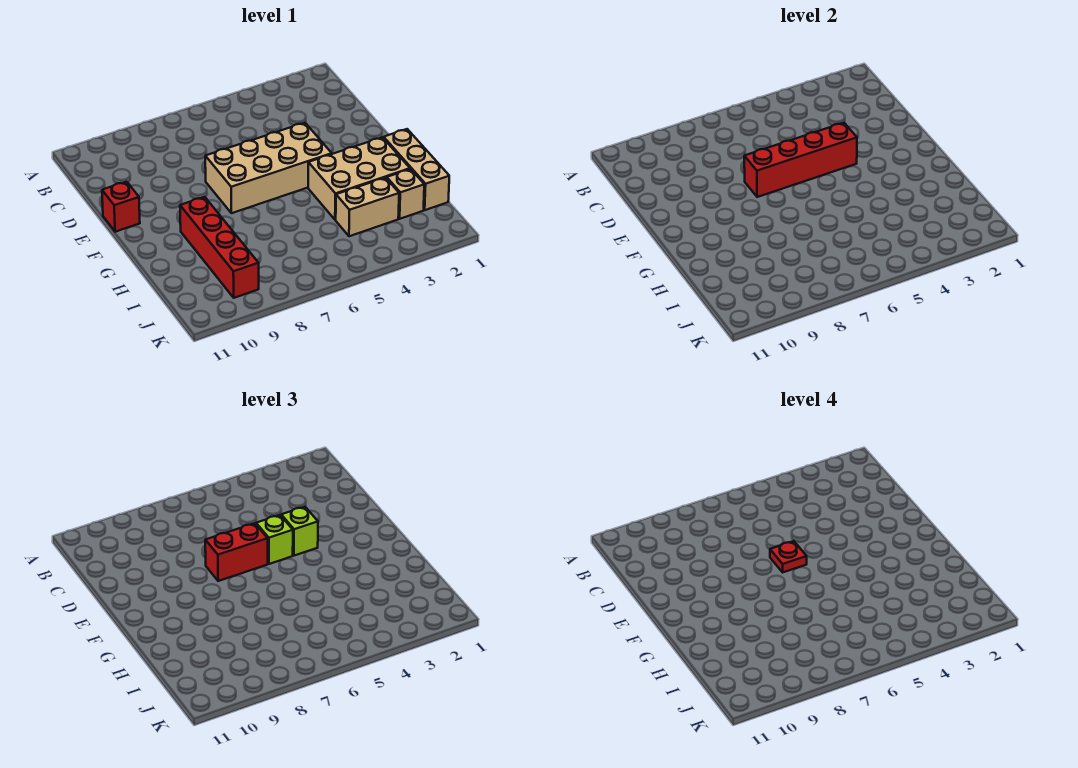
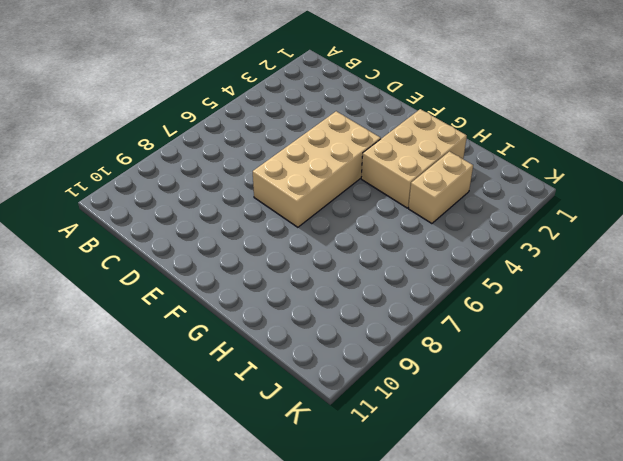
none -> red brick E11 level 1
none -> tan brick G1:I1 level 1
none -> red brick G9:J9 level 1

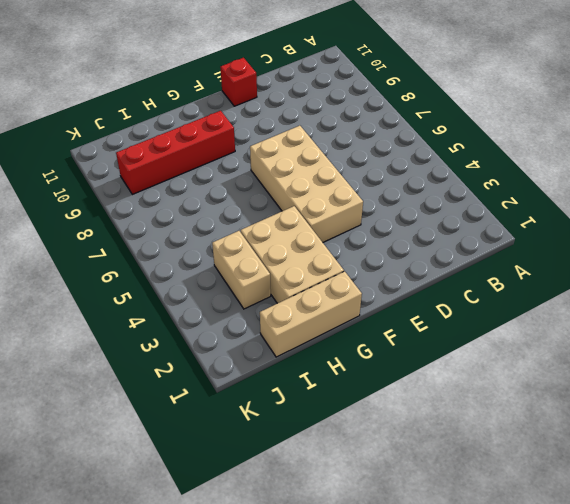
none -> tan brick I2 level 1
none -> red brick E4:E7 level 2
none -> lime brick E4 level 3

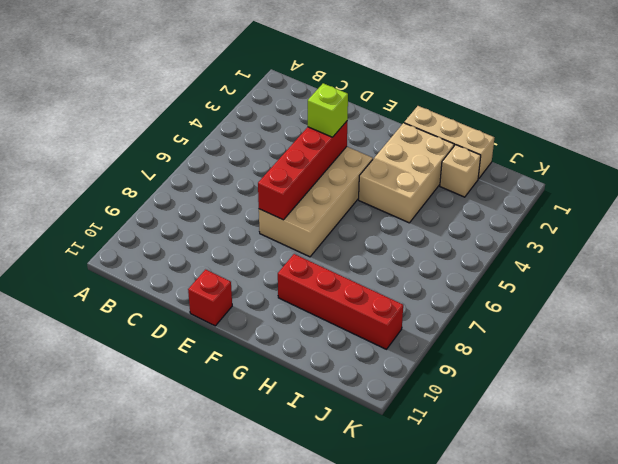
none -> tan brick I3:I4 level 1
none -> lime brick E5 level 3
none -> red brick E6:E7 level 3

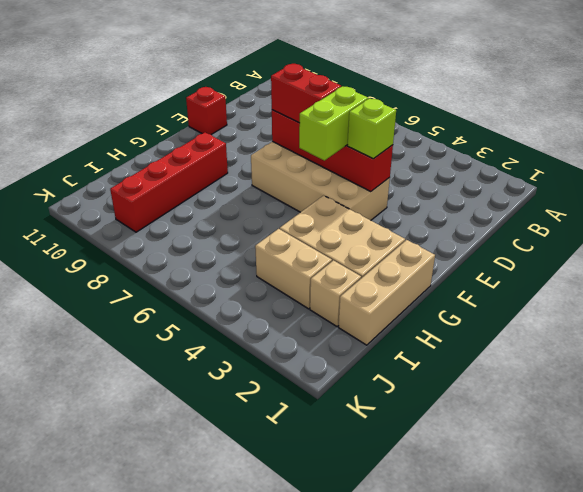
lime brick E5:F5 level 3 -> lime brick E5 level 3
none -> red plate E6 level 4

